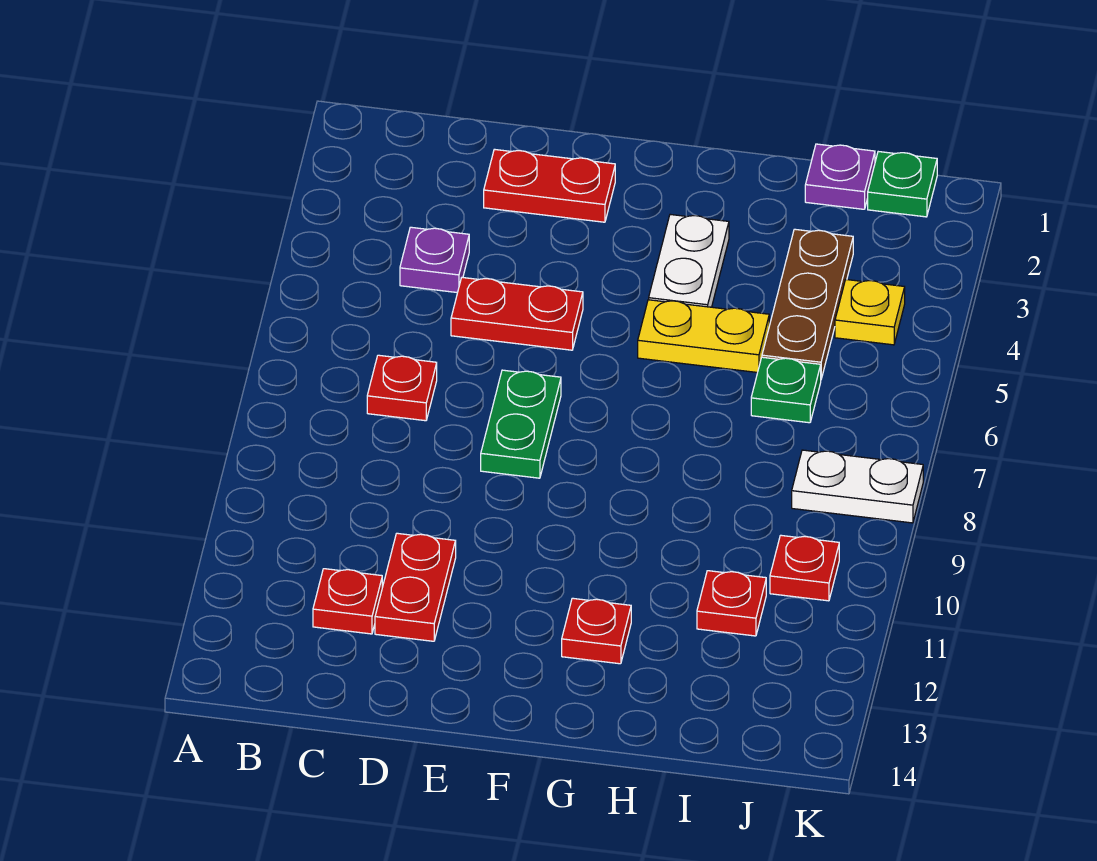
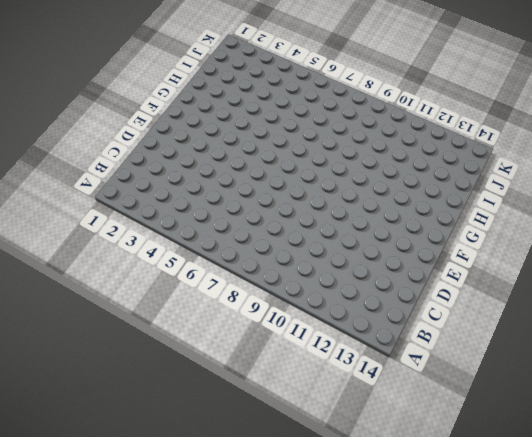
none -> purple plate C4 level 1
none -> red plate C7 level 1
none -> red plate C12 level 1

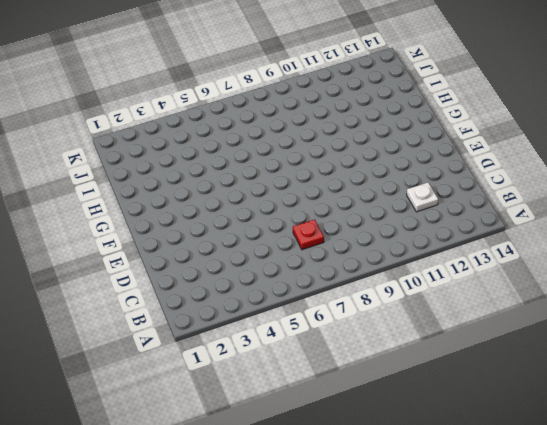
white plate C12 level 1 -> red plate C12 level 1
none -> purple plate C4 level 1
none -> red plate D2:E2 level 1
none -> red plate D5:E5 level 1

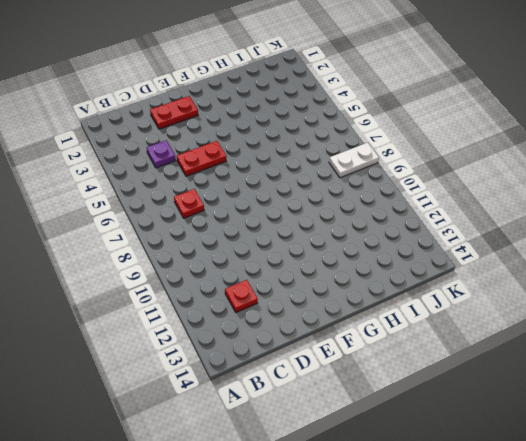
none -> red plate D11:D12 level 1
none -> green plate E7:E8 level 1
none -> white plate G3:G4 level 1

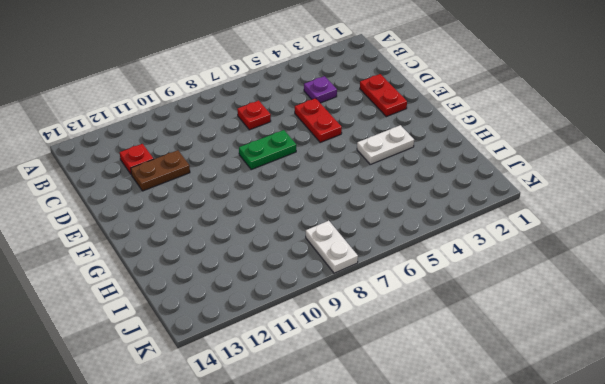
brown plate D11:D12 level 1 -> red plate D11:D12 level 1
none -> yellow plate G5:H5 level 1
none -> red plate G12 level 1
none -> purple plate I1 level 1

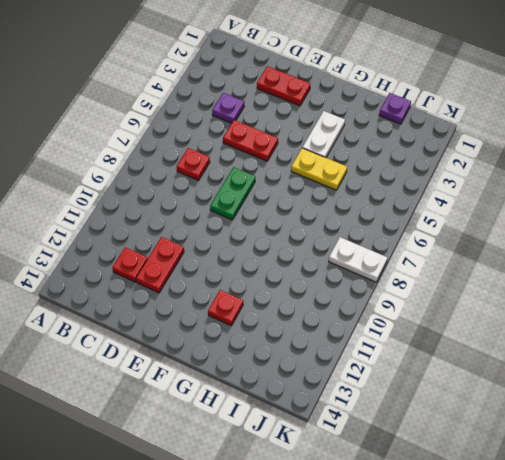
none -> brown plate I3:I5 level 1
none -> green plate I6 level 1
none -> red plate I11 level 1

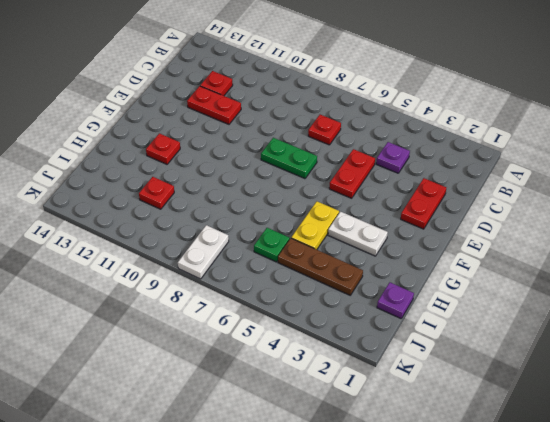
none -> green plate J1 level 1
none -> yellow plate J4 level 1
none -> red plate J10 level 1

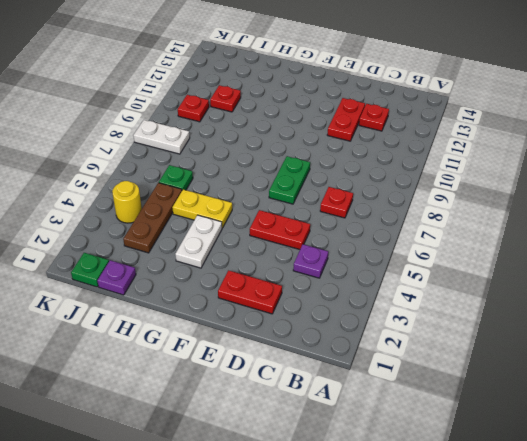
yellow round brick J4 level 1 -> yellow plate J4 level 1
none -> red plate G12 level 1

